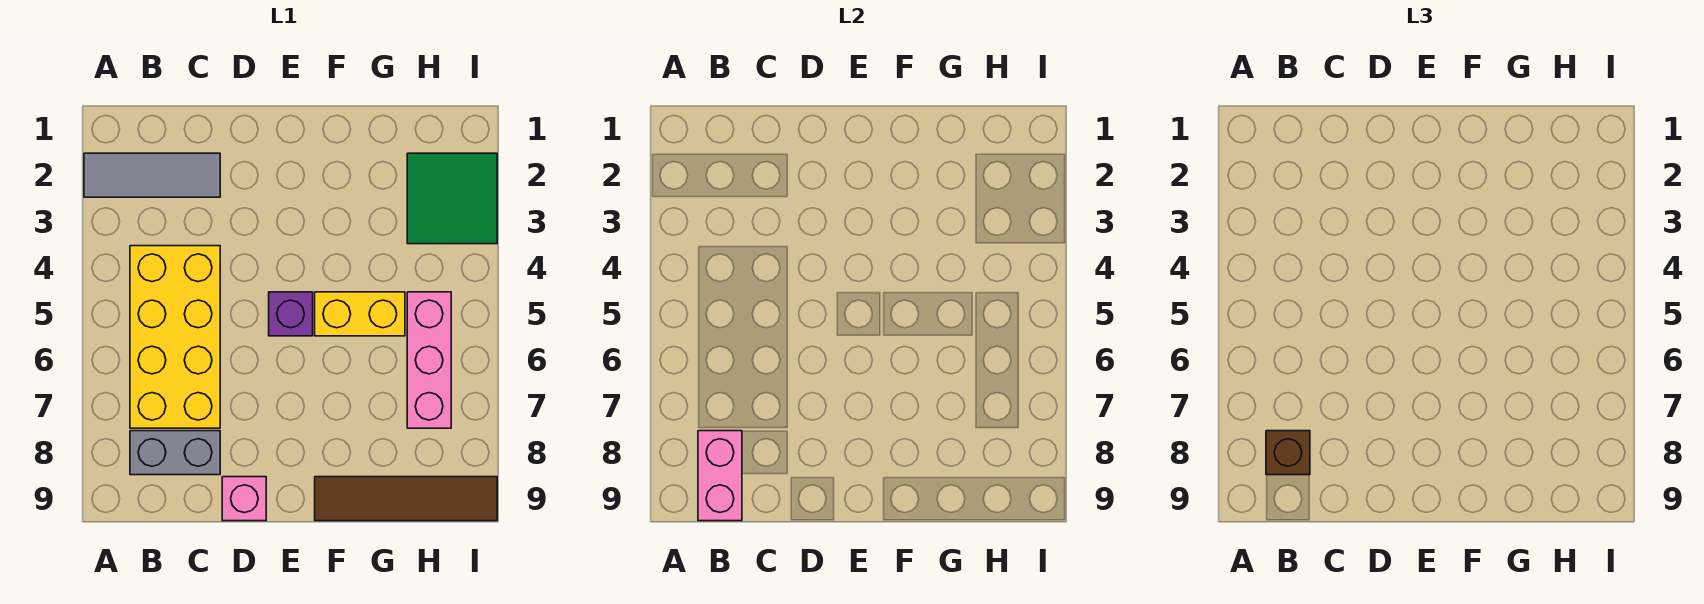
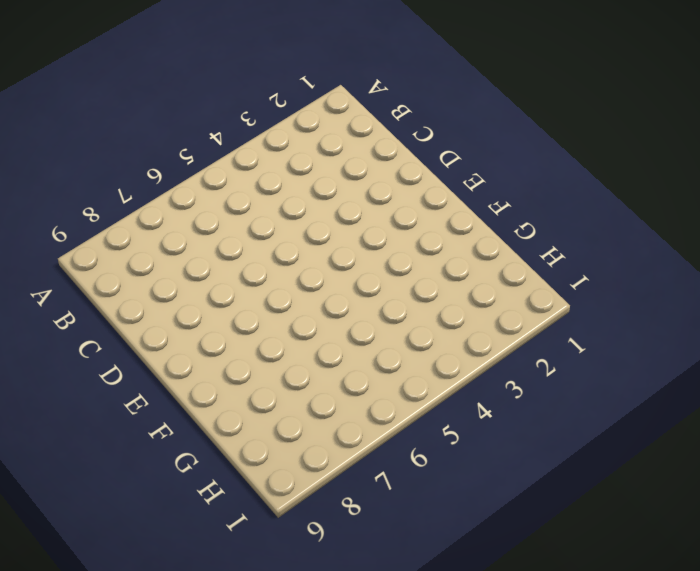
none -> grey tile A2:C2 level 1
none -> yellow brick B4:C7 level 1

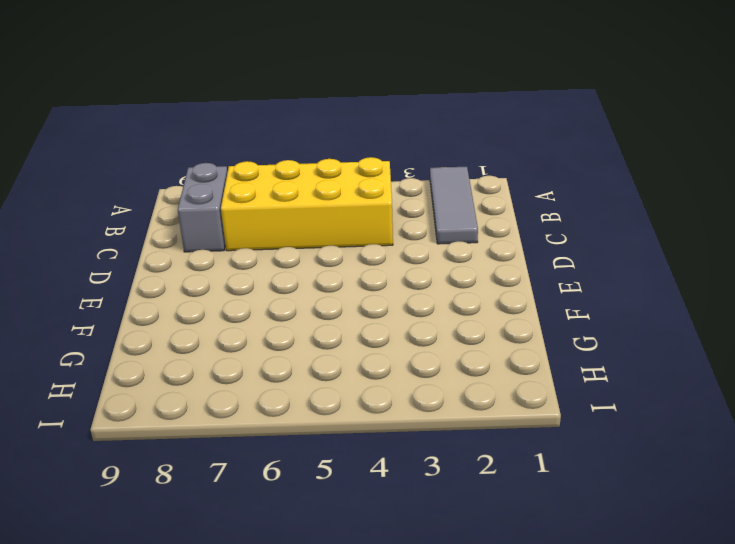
none -> pink brick D9 level 1
none -> purple brick E5 level 1

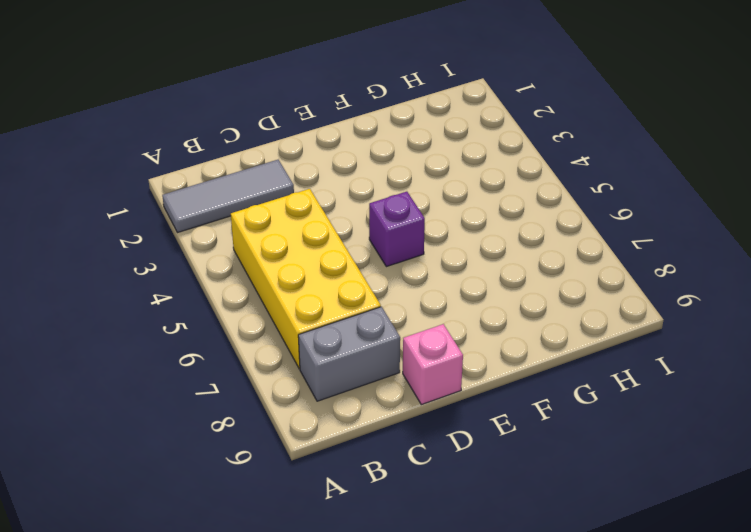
none -> yellow brick F5:G5 level 1
none -> brown tile F9:I9 level 1

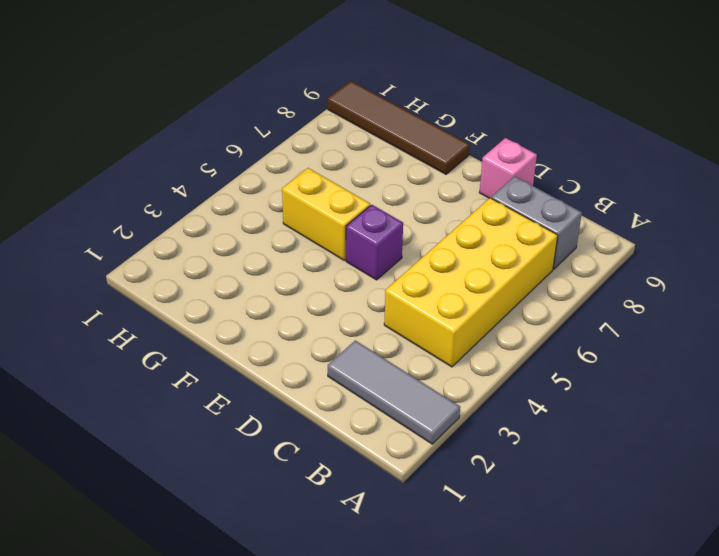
none -> green tile H2:I3 level 1
none -> pink brick H5:H7 level 1

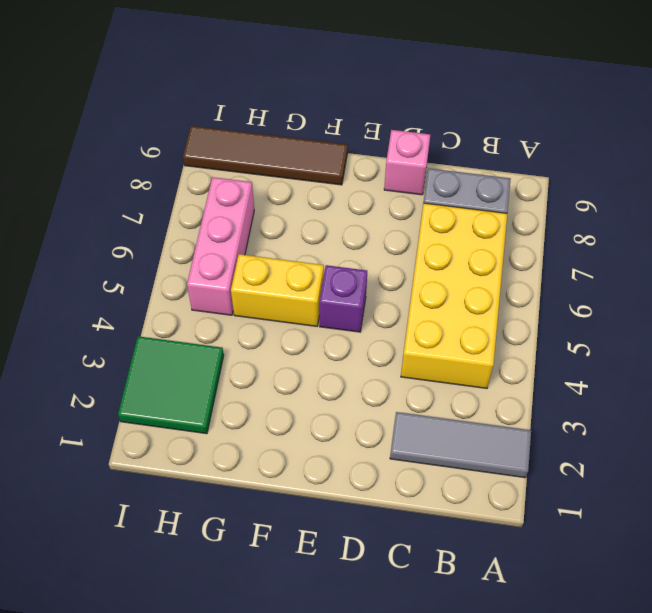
none -> pink brick B8:B9 level 2
none -> brown brick B8 level 3

